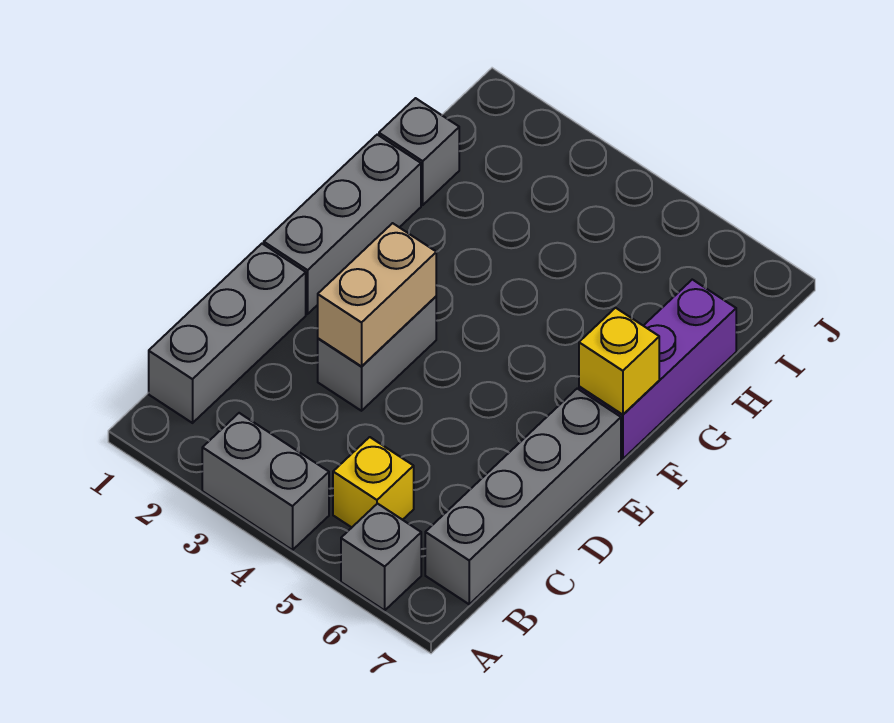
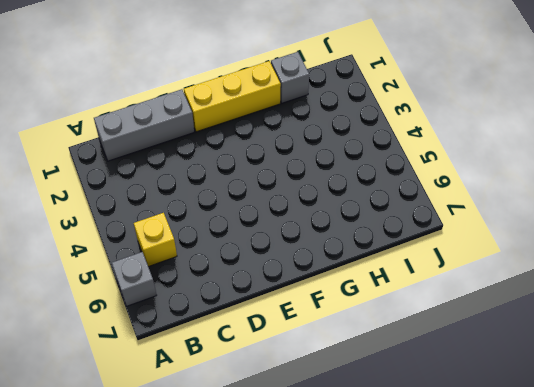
yellow brick E1:G1 level 1 -> grey brick E1:G1 level 1
none -> grey brick A3:A4 level 1
none -> grey brick B7:E7 level 1

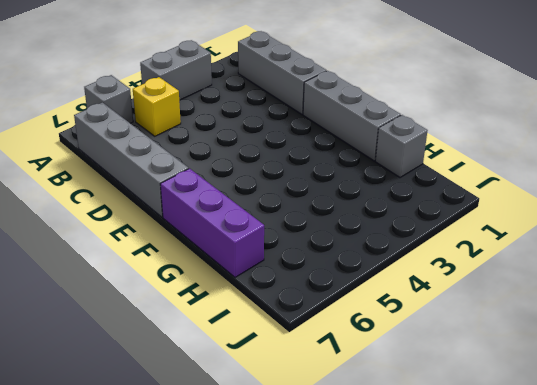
none -> grey brick D3:E3 level 1
none -> tan brick D3:E3 level 2

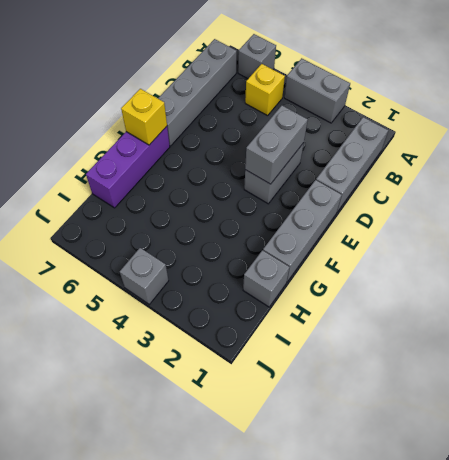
grey brick D3:E3 level 2 -> tan brick D3:E3 level 2
grey brick J4 level 1 -> none

